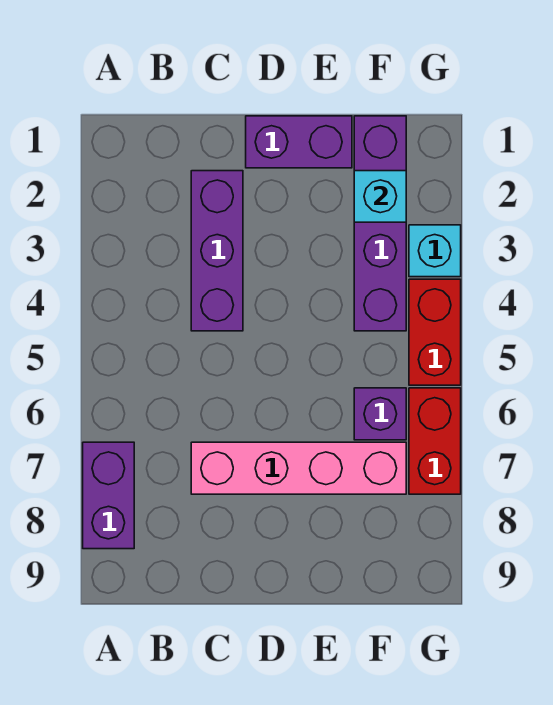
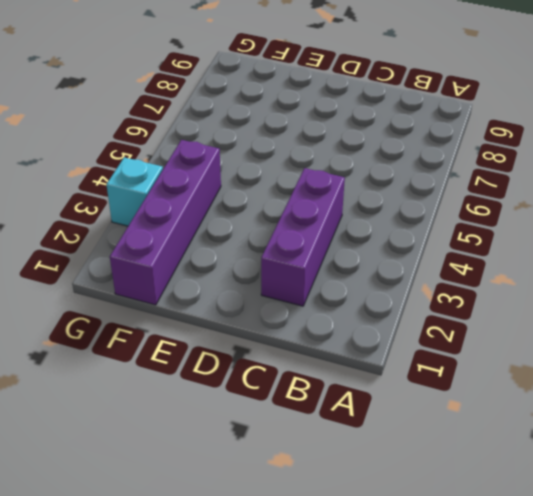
none -> purple brick A7:A8 level 1
none -> pink brick C7:F7 level 1

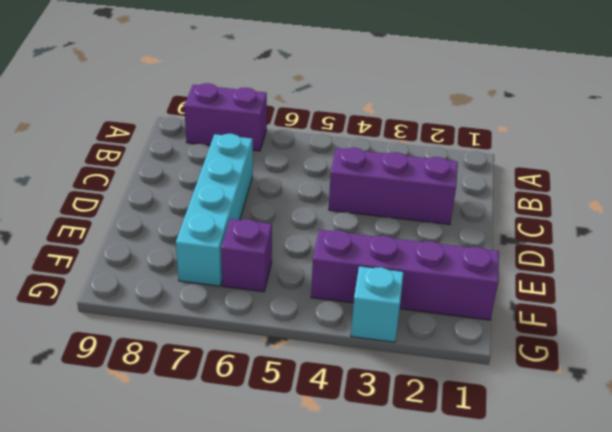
cyan brick C7:F7 level 1 -> pink brick C7:F7 level 1
none -> purple brick D1:E1 level 1
none -> red brick G4:G5 level 1

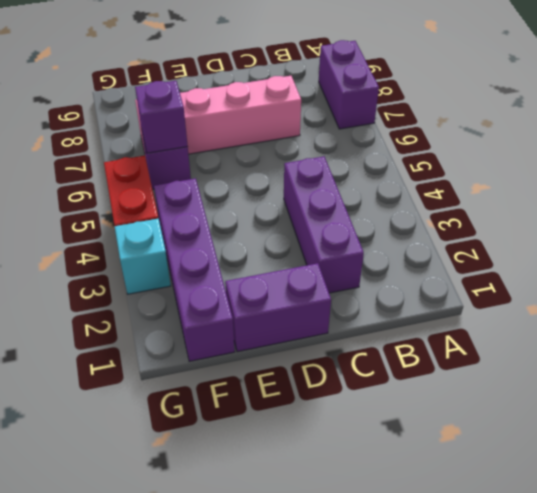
purple brick F6 level 2 -> none
none -> red brick G6:G7 level 1
none -> cyan brick F2 level 2

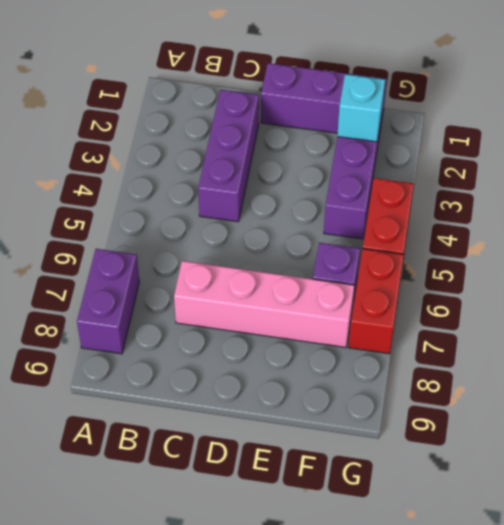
none -> cyan brick G3 level 1

